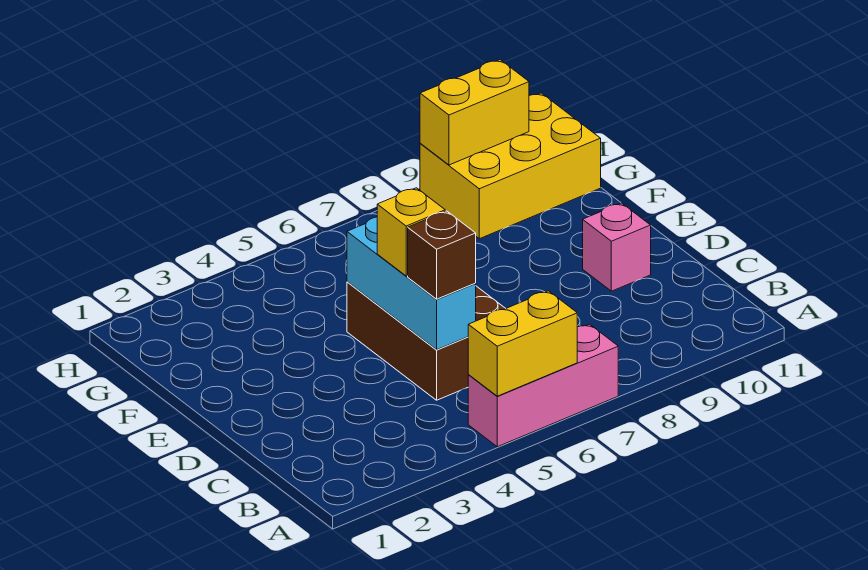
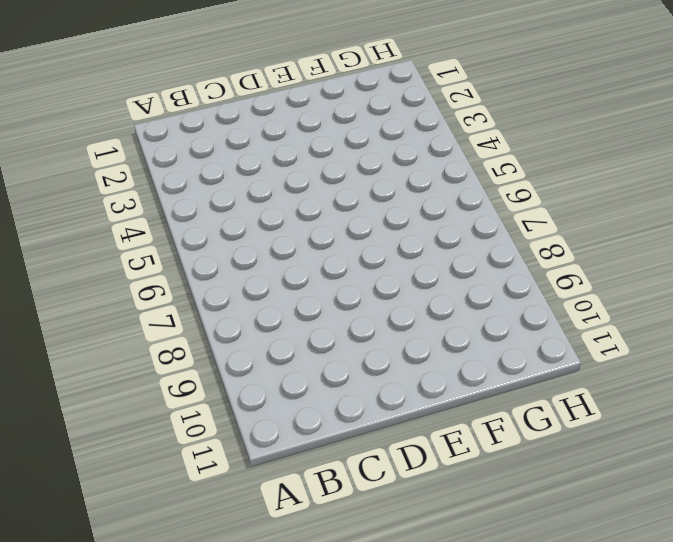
none -> pink brick A5:A7 level 1
none -> brown brick C5:E6 level 1

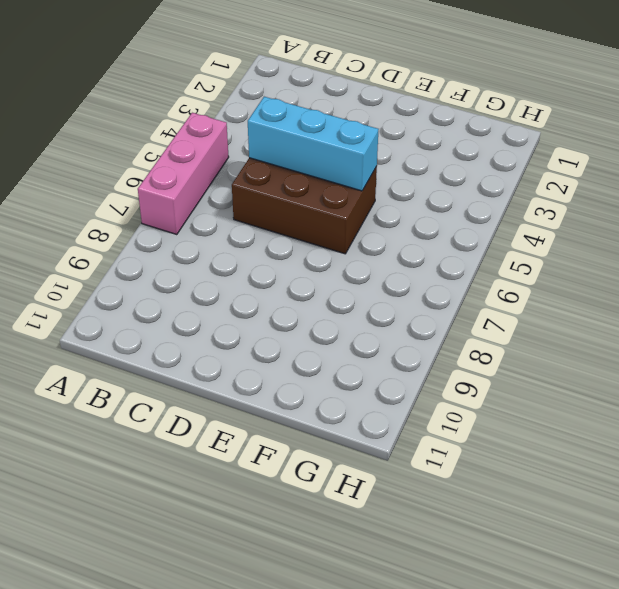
none -> pink brick D10 level 1
none -> yellow brick G9:H11 level 1

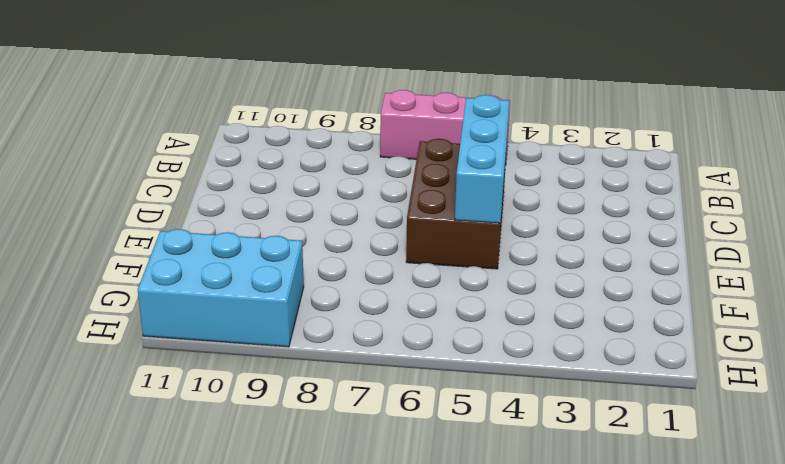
cyan brick G9:H11 level 1 -> yellow brick G9:H11 level 1
none -> pink brick D10 level 1
none -> yellow brick A5:A6 level 2

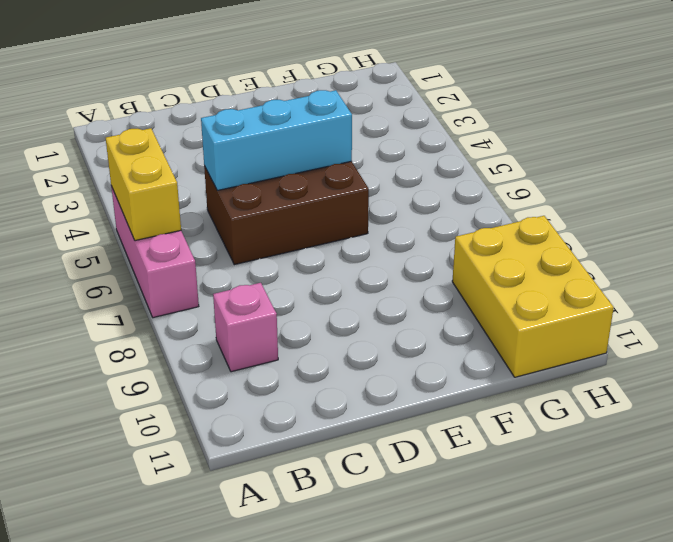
pink brick B9 level 1 -> pink brick D10 level 1
none -> yellow brick H9:H10 level 2
none -> brown brick C5 level 3

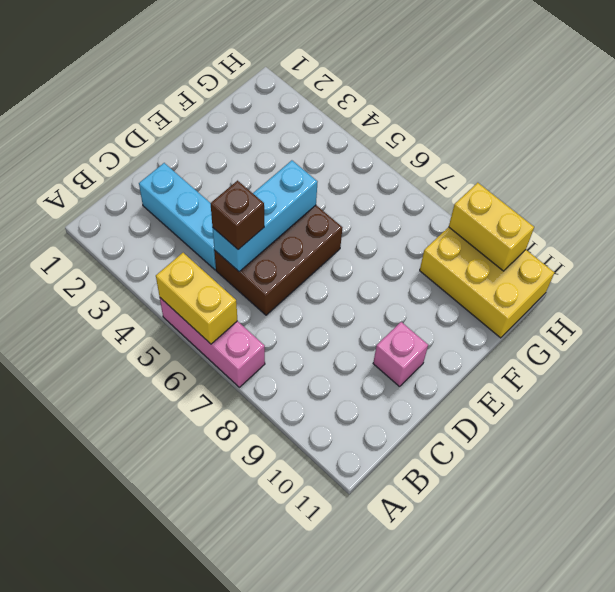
cyan brick C2:C4 level 1 -> none
none -> yellow brick D5 level 3

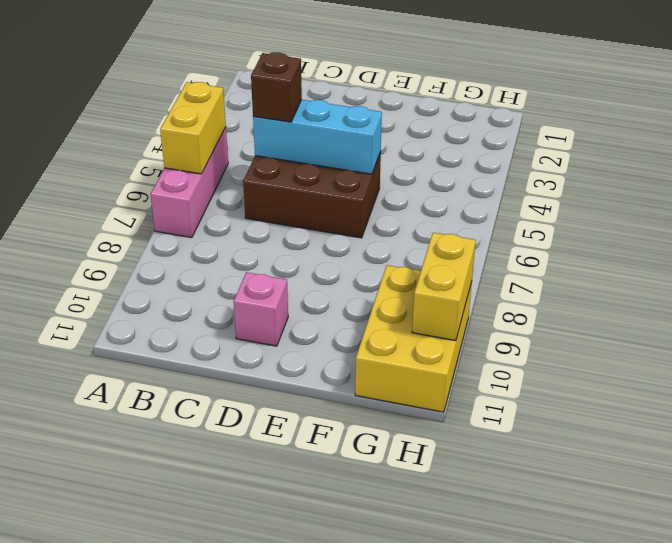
none -> yellow brick D5 level 3

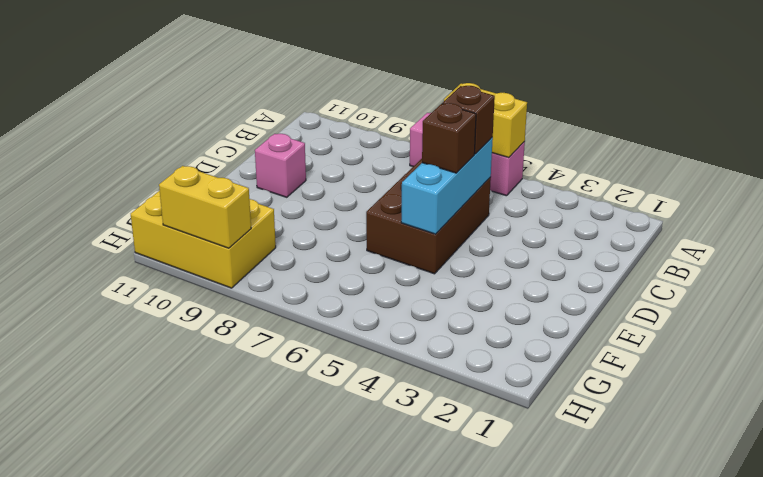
brown brick D5 level 3 -> yellow brick D5 level 3

